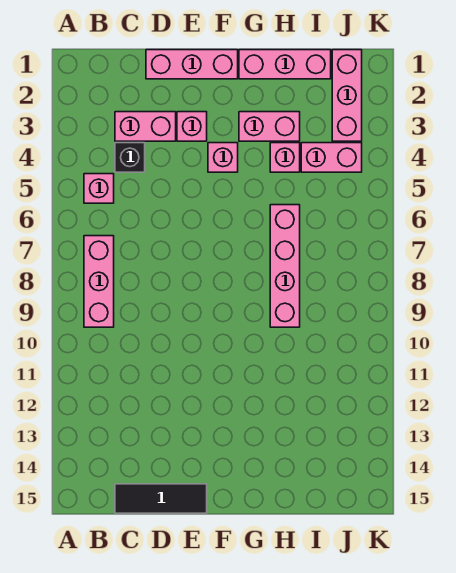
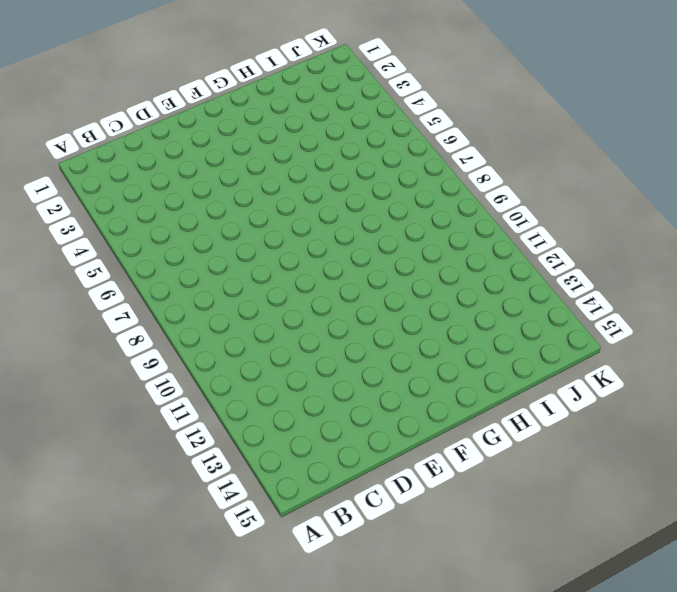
none -> pink brick B5 level 1
none -> pink brick B7:B9 level 1
none -> pink brick C3:D3 level 1

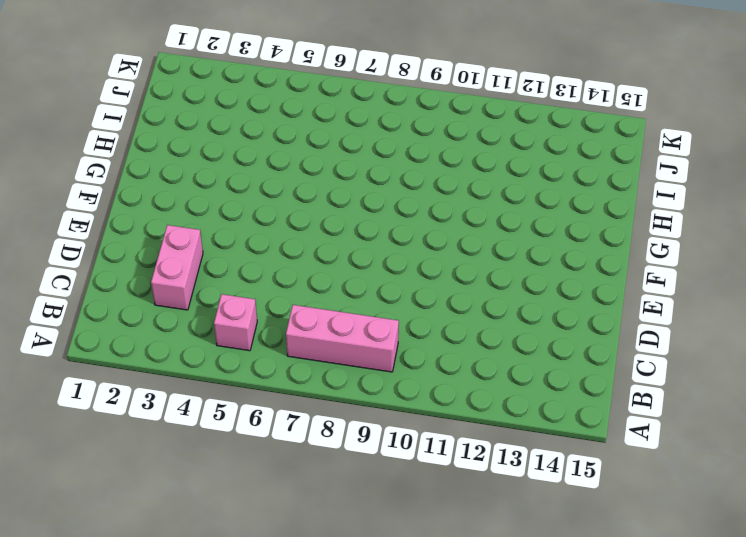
none -> black brick C4 level 1
none -> black tile C15:E15 level 1
none -> pink brick D1:F1 level 1

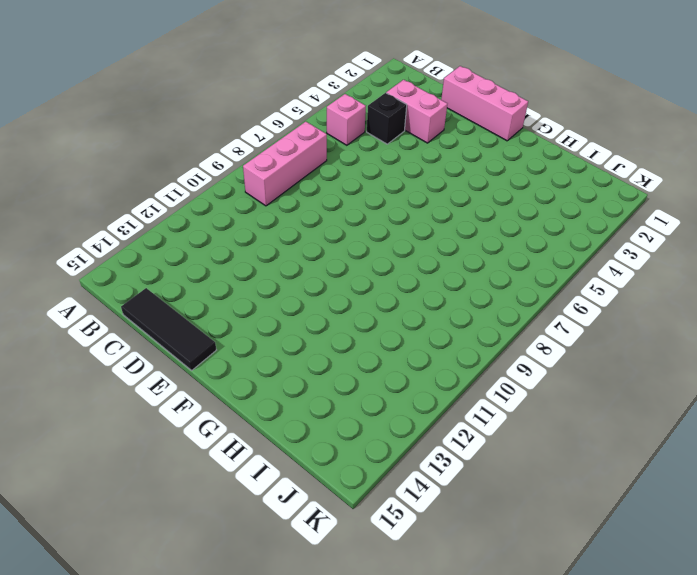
none -> pink brick E3 level 1
none -> pink brick F4 level 1
none -> pink brick G1:I1 level 1

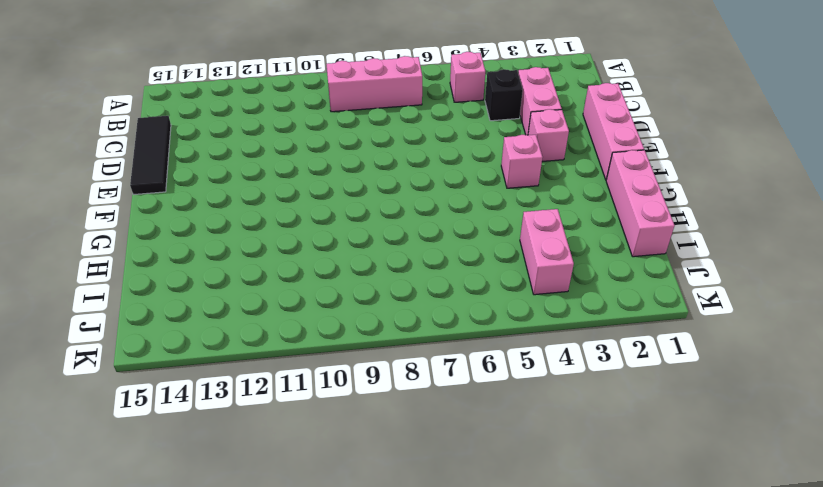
none -> pink brick G3:H3 level 1
none -> pink brick H4 level 1
none -> pink brick H6:H9 level 1

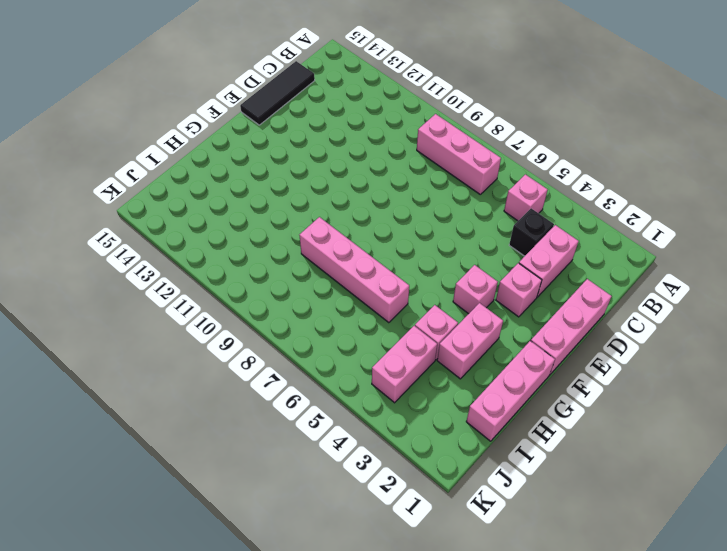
none -> pink brick J1:J3 level 1

